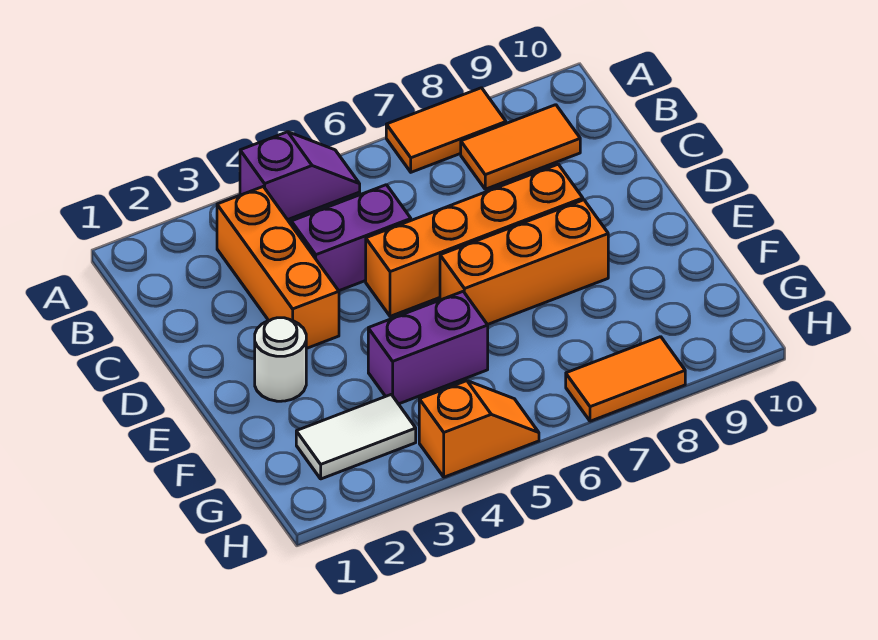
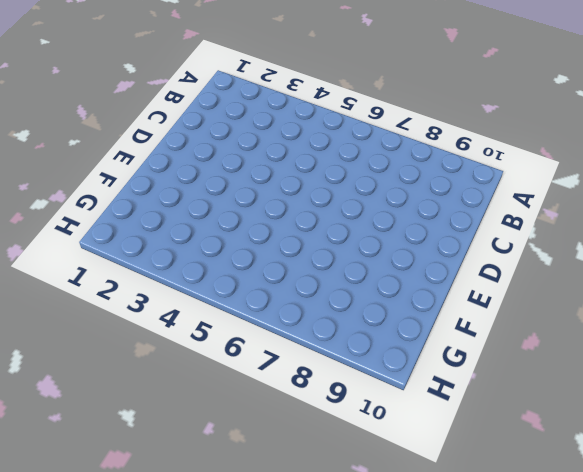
none -> purple slope A4:A5 level 1 top 4
none -> orange tile A7:A8 level 1
none -> orange brick B3:D3 level 1

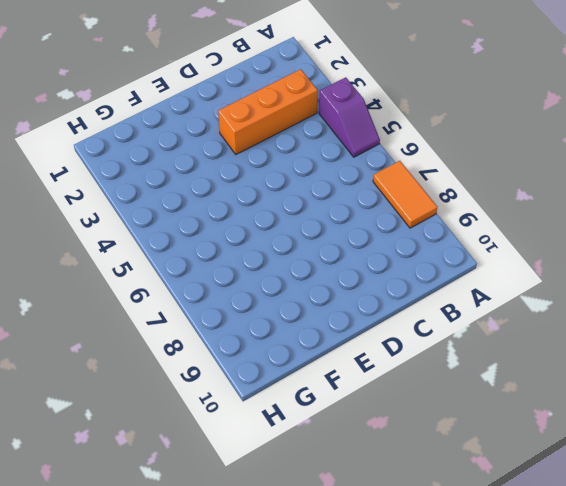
none -> orange tile B8:B9 level 1
none -> purple brick C4:C5 level 1
none -> orange brick D5:D8 level 1

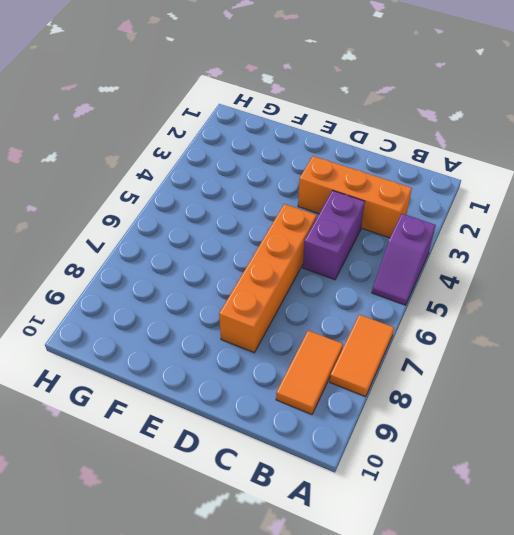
none -> white round brick E2 level 1
none -> orange brick E6:E8 level 1
none -> purple brick F4:F5 level 1

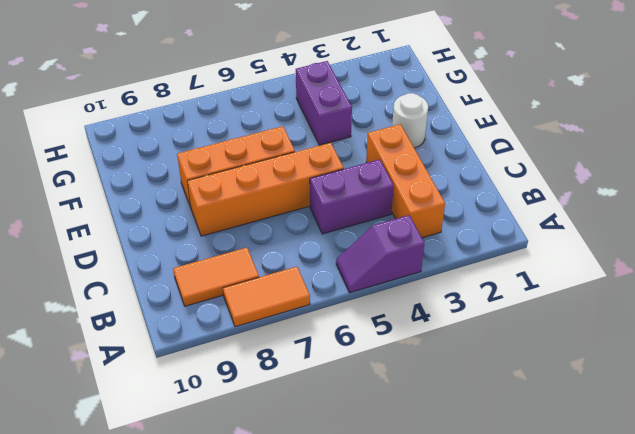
purple brick F4:G4 level 1 -> purple brick F4:F5 level 1
none -> white tile G2:G3 level 1
none -> orange slope H4:H5 level 1 top 4
none -> orange tile H7:H8 level 1

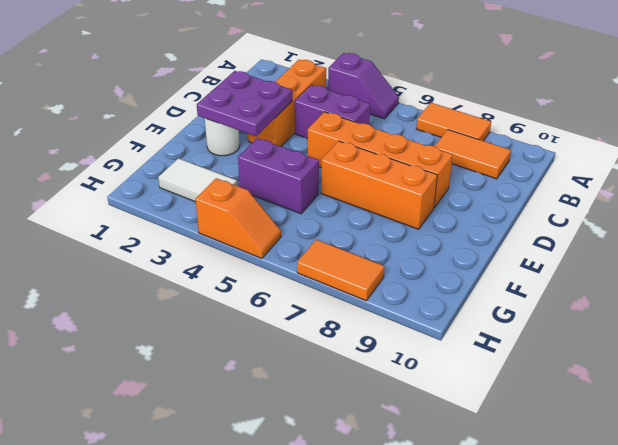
purple plate D2:E3 level 2 -> none

